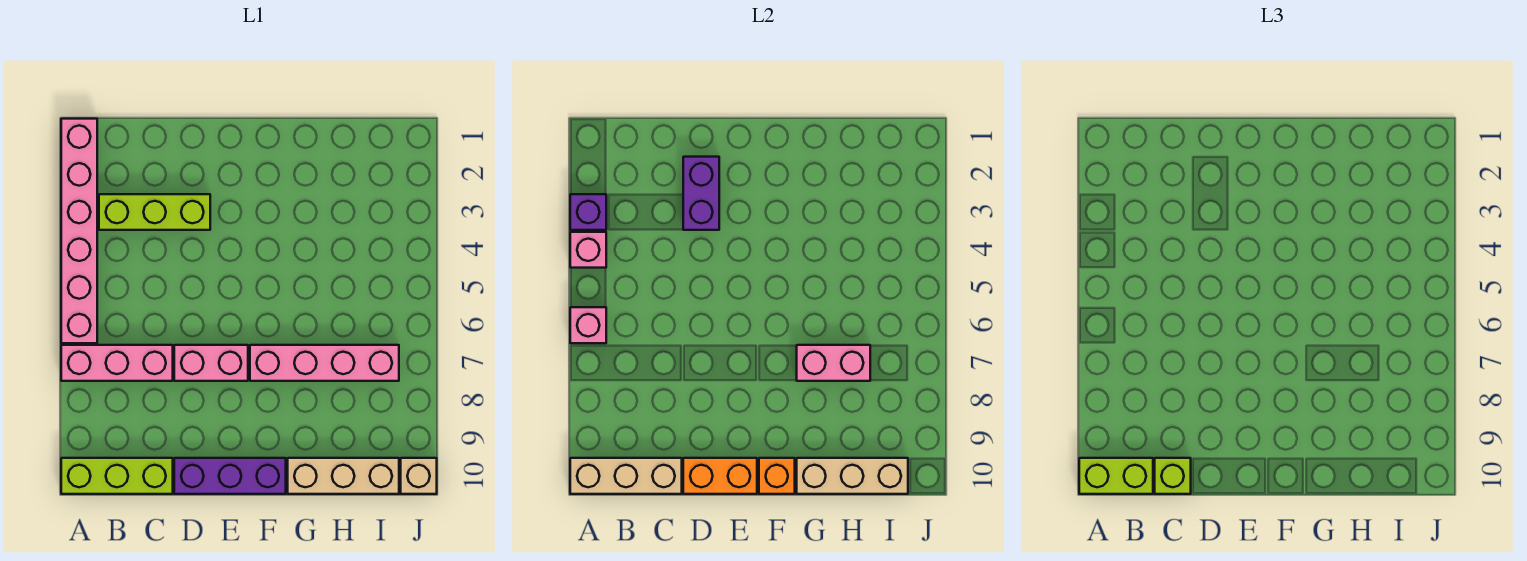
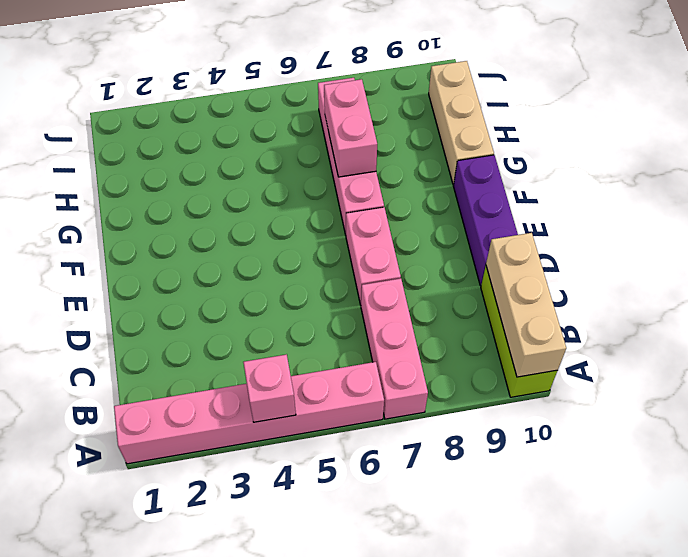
none -> lime brick B3:D3 level 1
none -> tan brick J10 level 1
none -> purple brick A3 level 2

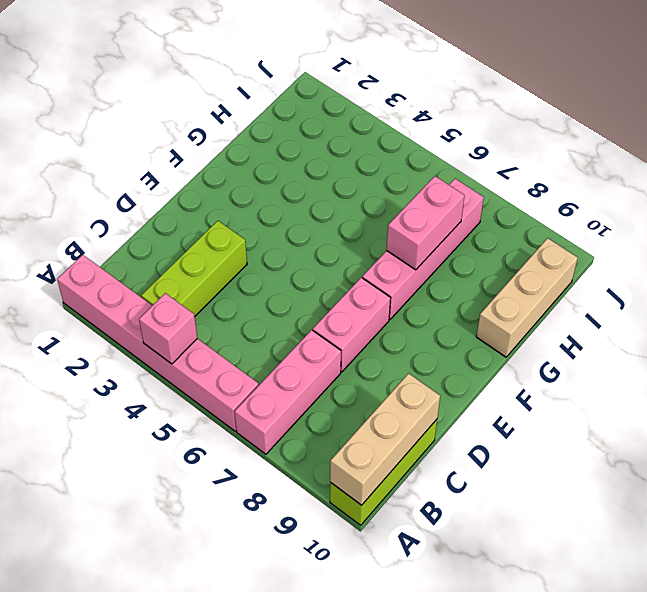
none -> purple brick D10:F10 level 1
none -> tan brick J10 level 1
none -> purple brick A3 level 2

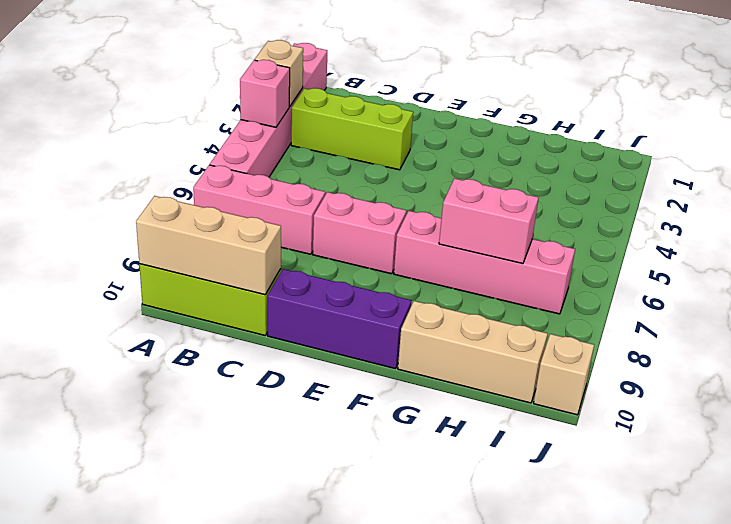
tan brick A3 level 2 -> purple brick A3 level 2
none -> pink brick A6 level 2
none -> purple brick D2:D3 level 2
none -> orange brick D10:E10 level 2

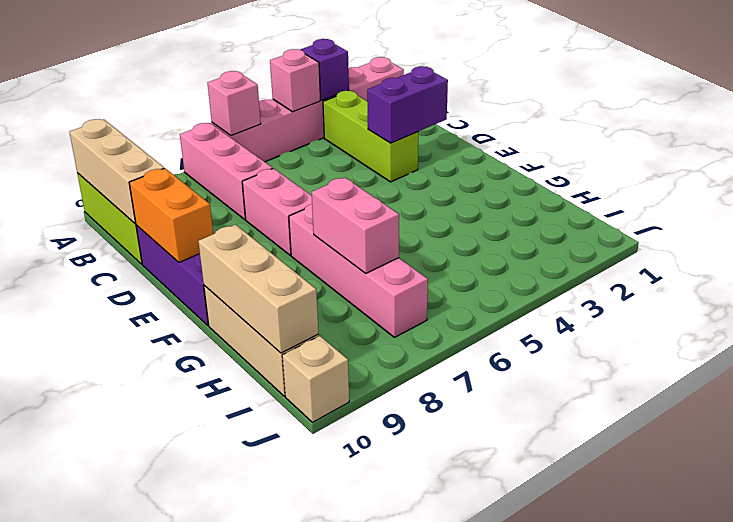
none -> orange brick F10 level 2
none -> lime brick A10:B10 level 3
none -> lime brick C10 level 3

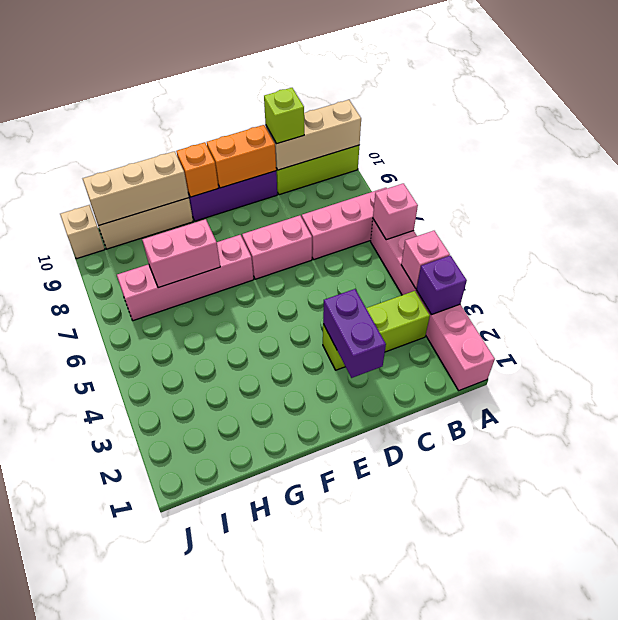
none -> lime brick A10:B10 level 3

